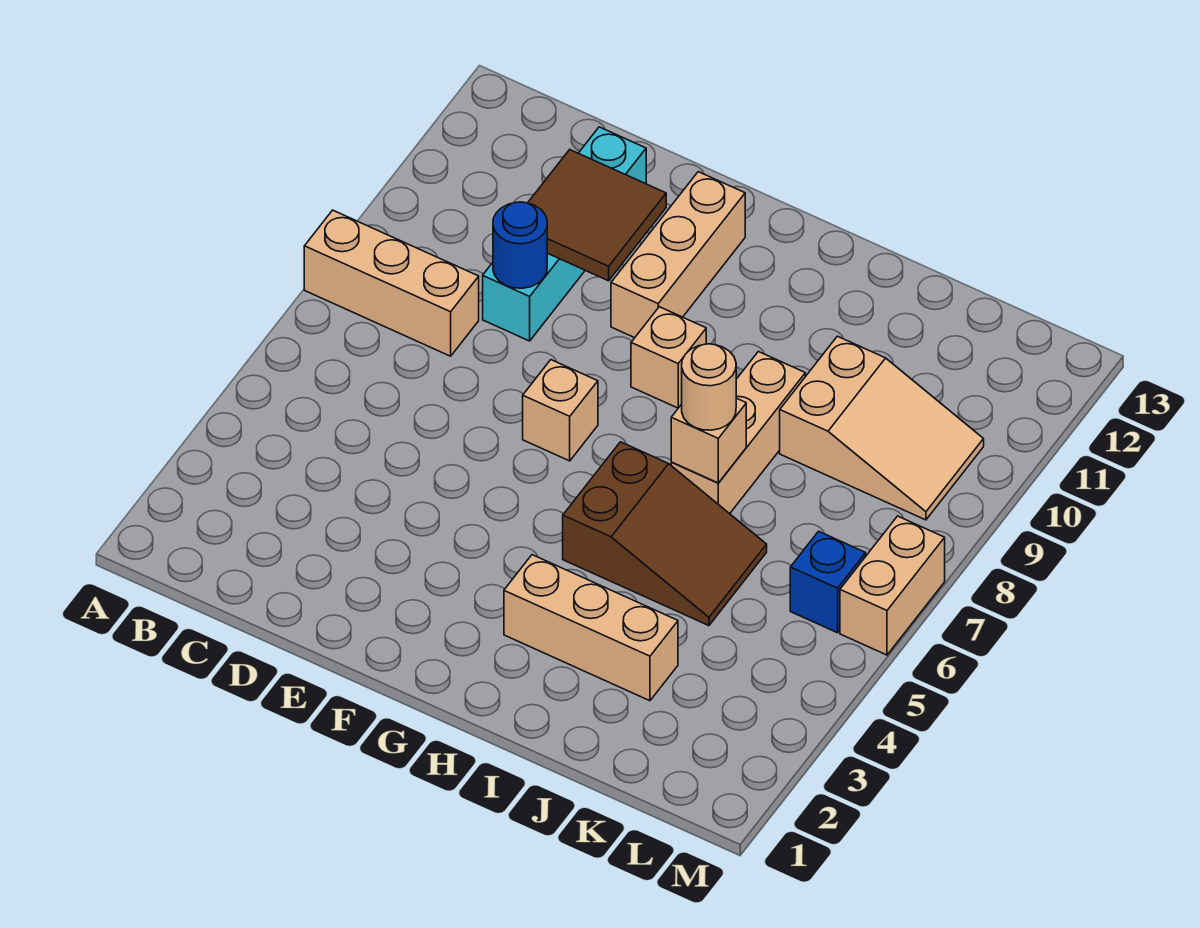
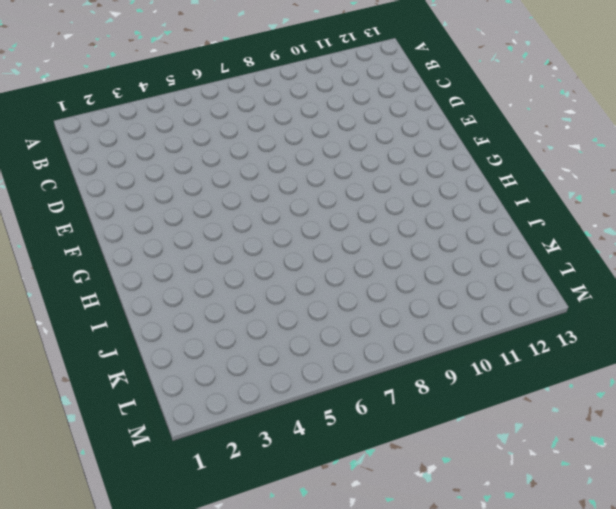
none -> tan brick A8:C8 level 1
none -> cyan brick D9:D12 level 1
none -> tan brick F7 level 1

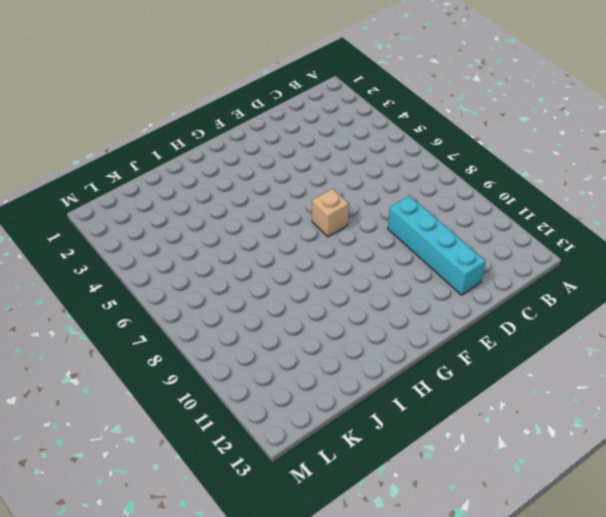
none -> tan brick A8:C8 level 1
none -> tan brick F10:F12 level 1
none -> tan brick G9 level 1

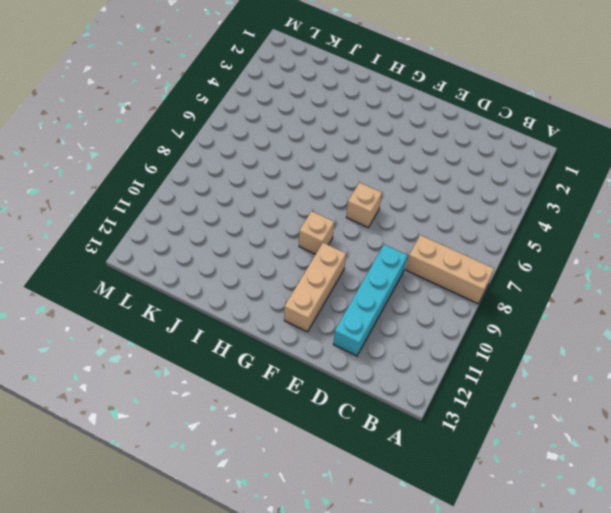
none -> tan brick H3:J3 level 1
none -> brown slope H5:J6 level 1 top H
none -> tan brick I7:I9 level 1

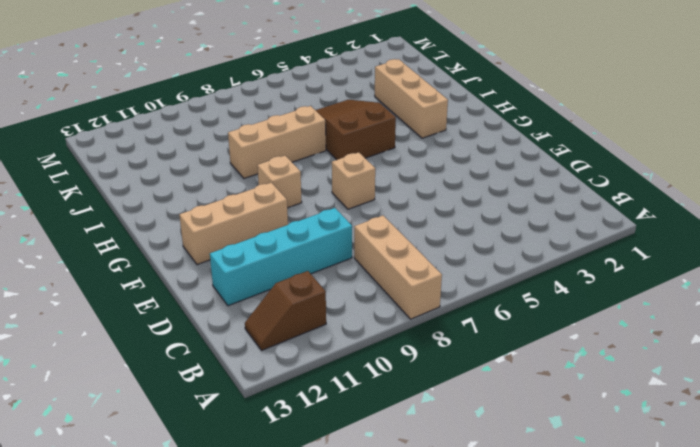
brown slope B11:B12 level 1 top 11 -> none
none -> tan slope J9:L10 level 1 top J
none -> blue brick L6 level 1
none -> tan brick M6:M7 level 1

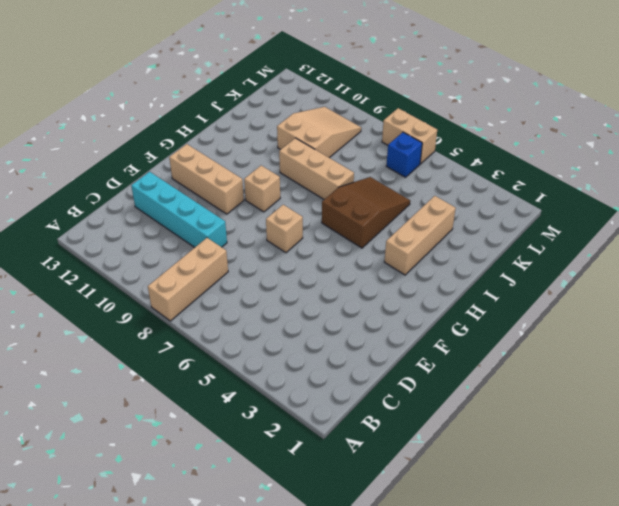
none -> blue round brick D9 level 2
none -> brown tile D10:E11 level 2
none -> tan brick I7 level 2

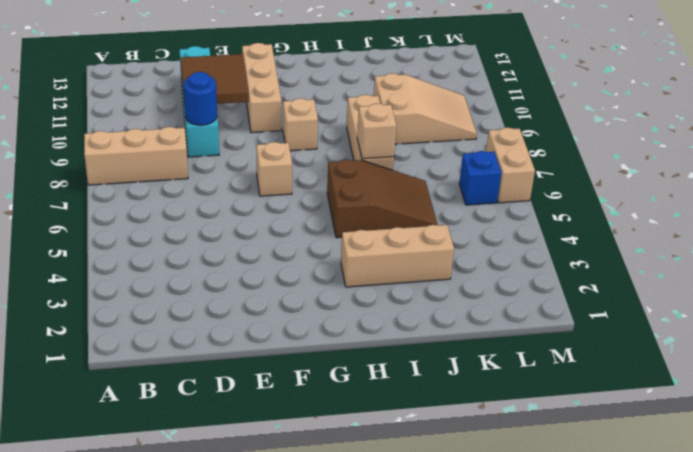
none -> tan round brick I7 level 3

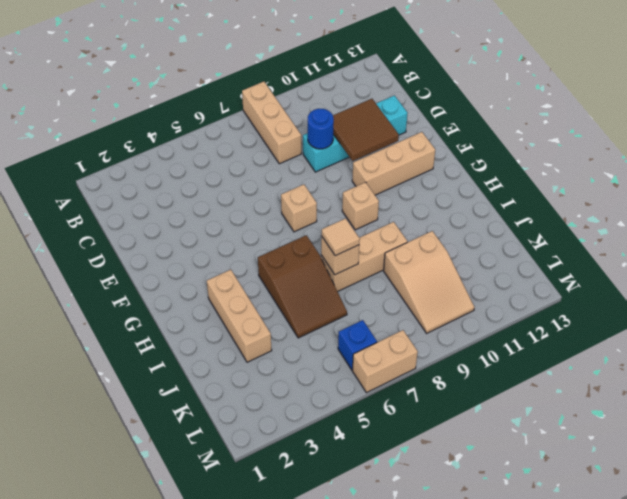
tan tile I7 level 3 -> tan round brick I7 level 3

